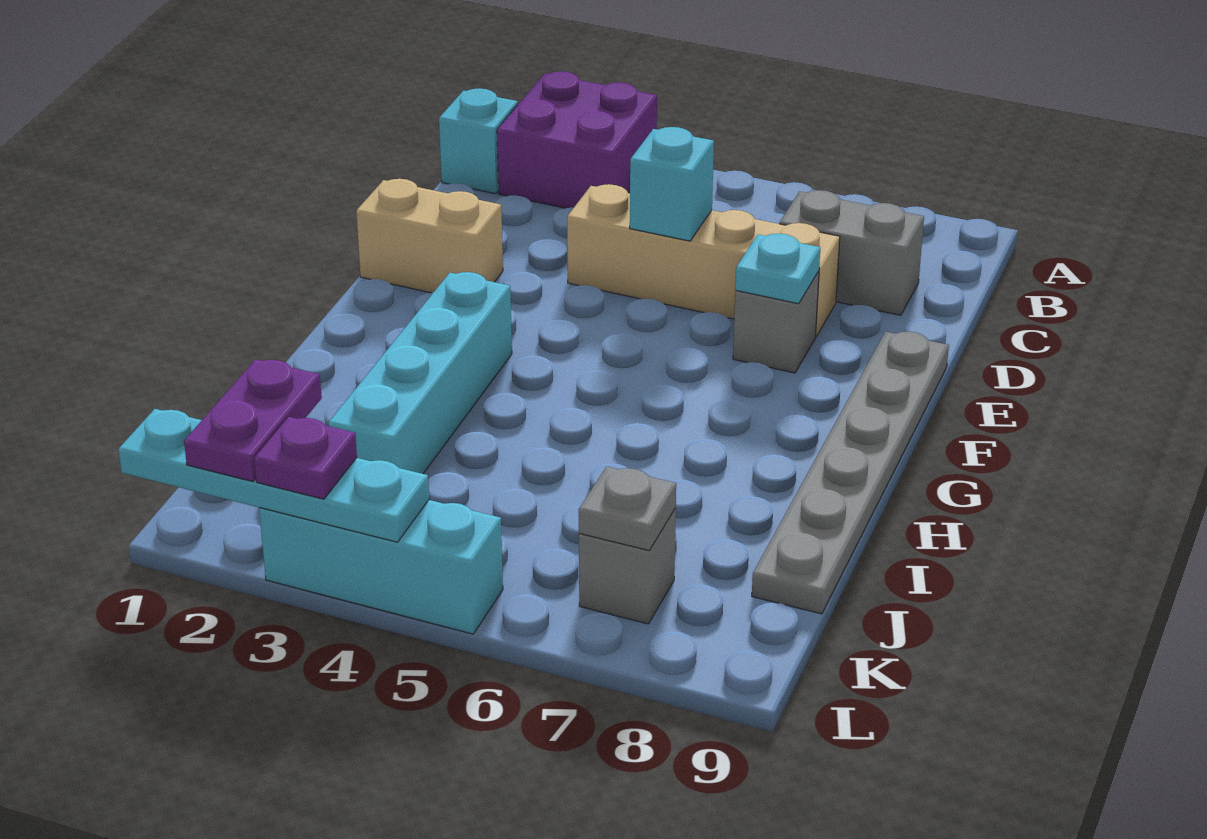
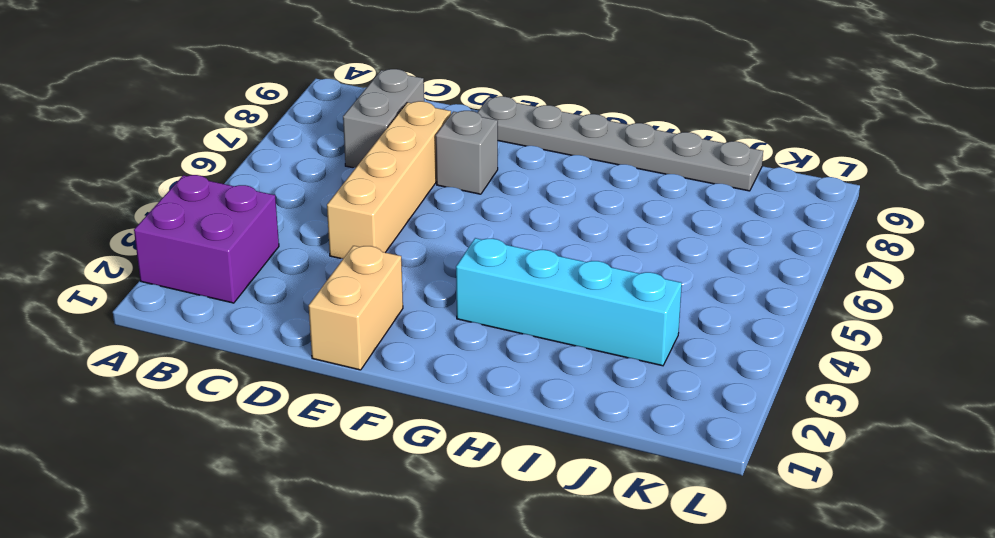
none -> cyan brick B1 level 1
none -> grey brick K7 level 1
none -> cyan brick L3:L5 level 1

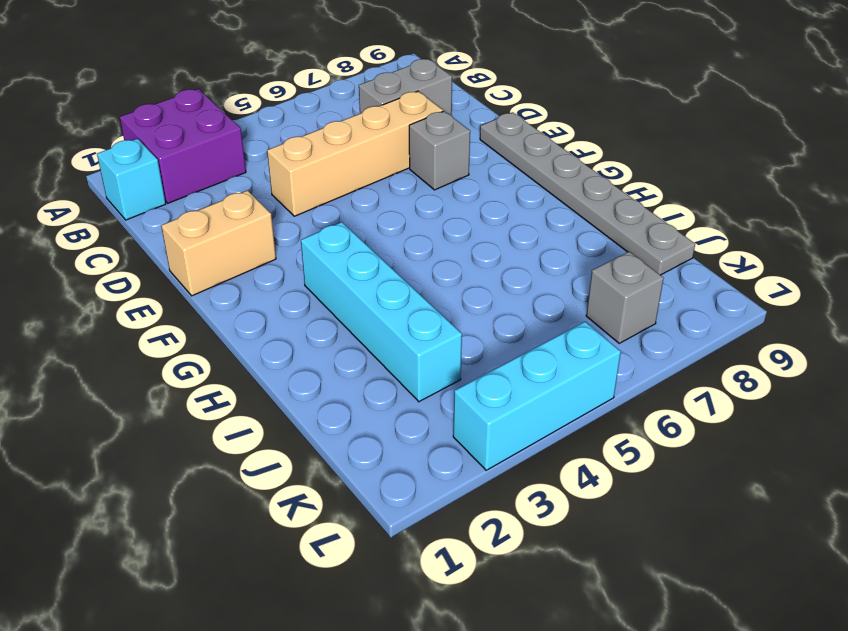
none -> cyan brick D5 level 2
none -> cyan plate E7 level 2
none -> grey plate K7 level 2

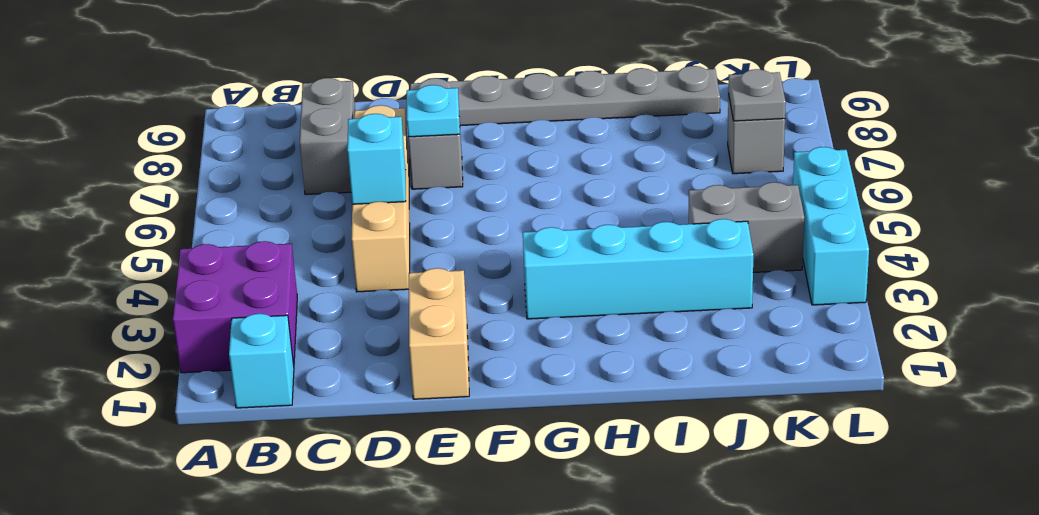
grey brick J4:K4 level 1 -> none
none -> cyan plate L1:L4 level 2
none -> purple plate K2:L2 level 3
none -> purple plate L3 level 3

